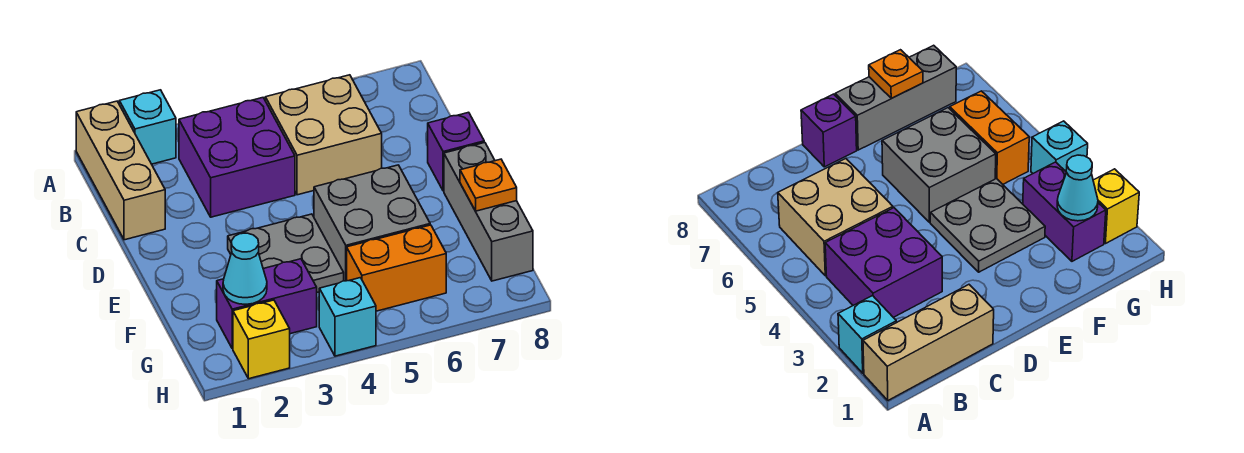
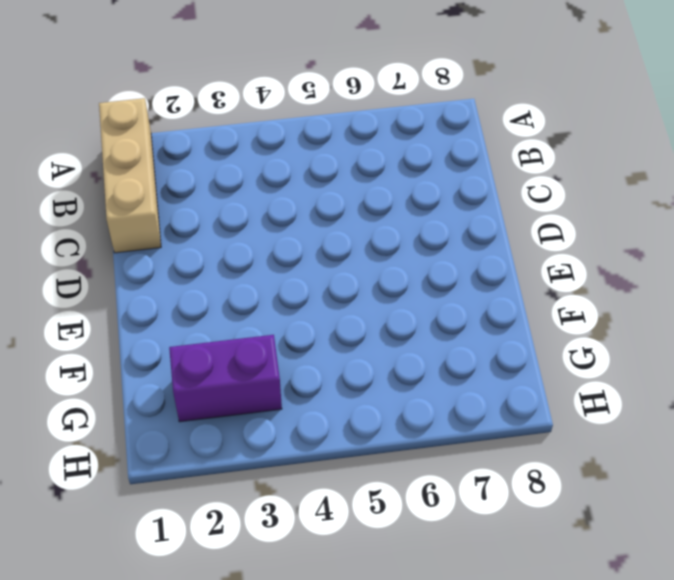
none -> cyan brick A2 level 1
none -> purple brick B3:C4 level 1
none -> tan brick B5:C6 level 1

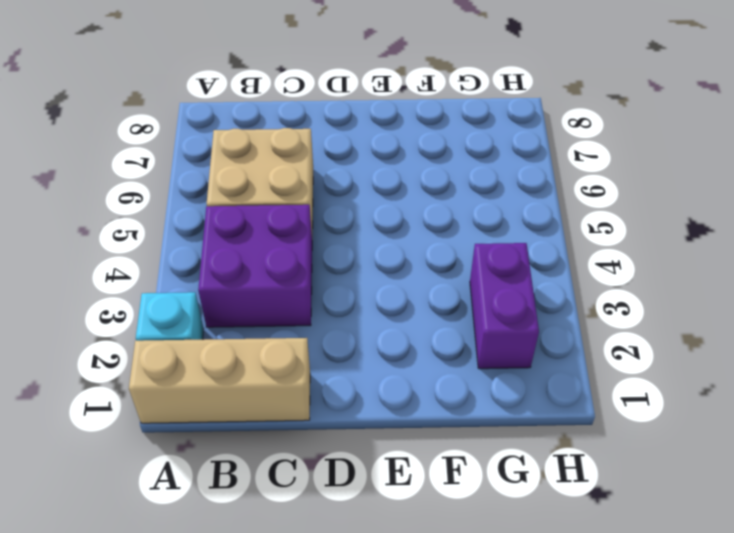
none -> purple brick D8 level 1
none -> grey plate E3:F4 level 1
none -> grey brick E5:F6 level 1

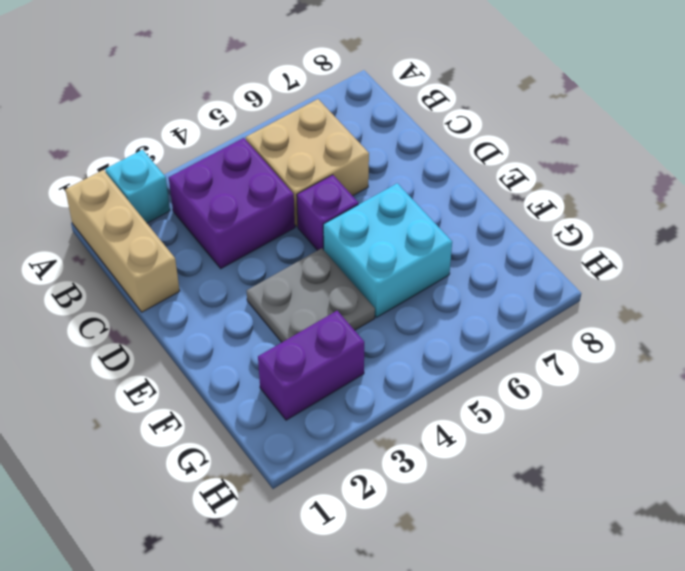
purple brick D5 level 1 -> purple brick D8 level 1
cyan brick E5:F6 level 1 -> grey brick E5:F6 level 1
none -> grey brick E8:G8 level 1
none -> orange brick G5:G6 level 1
none -> yellow brick H2 level 1

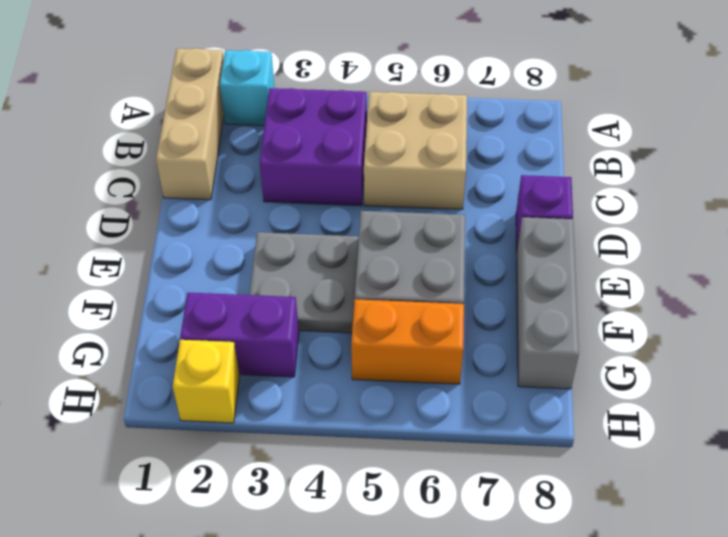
none -> cyan brick H4 level 1
none -> orange plate F8 level 2
none -> cyan cone G2 level 2

